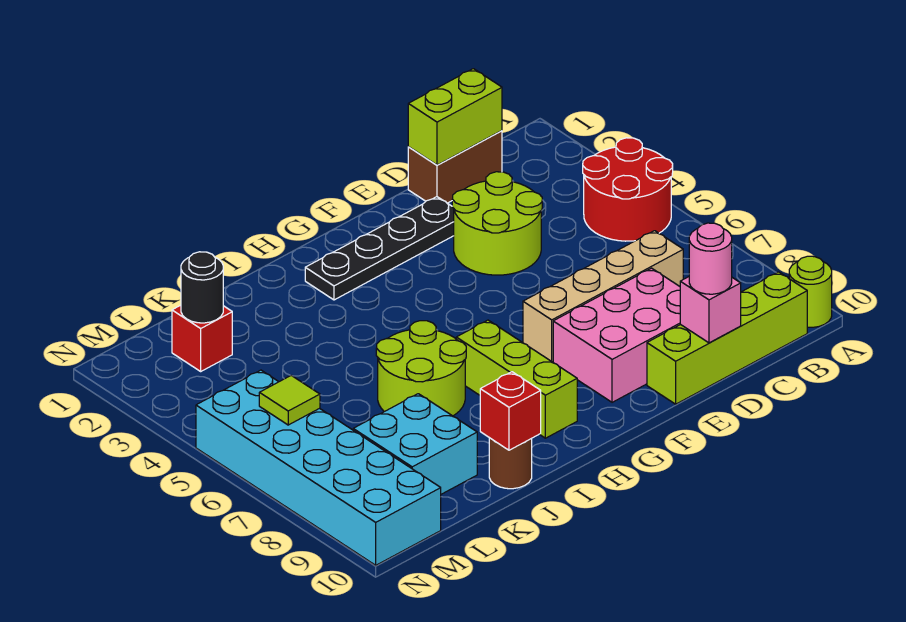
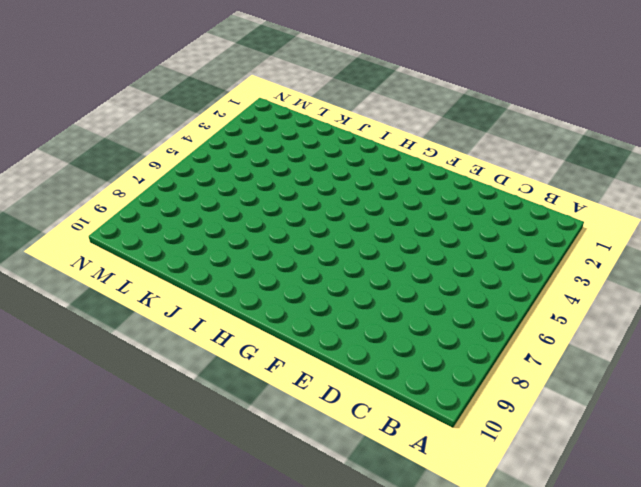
none -> red round brick A4:B5 level 1
none -> lime round brick A10 level 1
none -> lime brick B10:E10 level 1

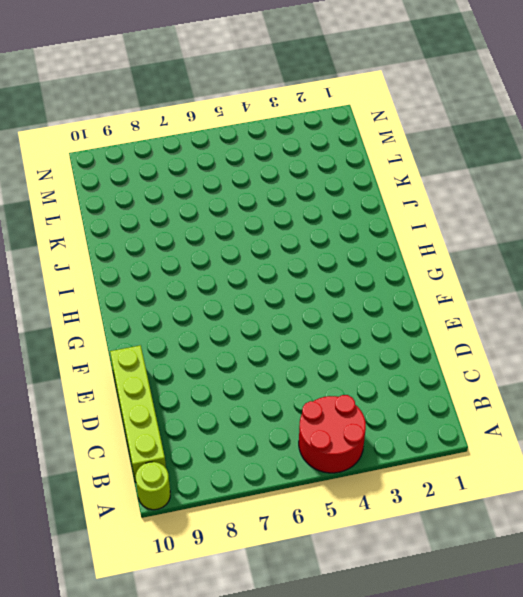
none -> brown brick C1:D1 level 1
none -> tan brick C7:F7 level 1
none -> lime round brick D3:E4 level 1

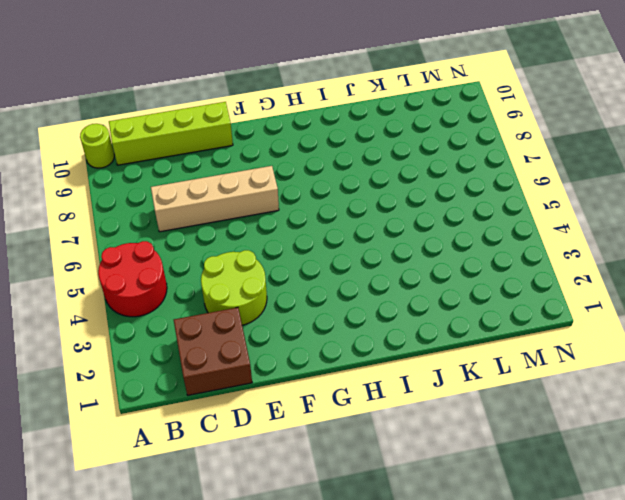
brown brick C1:D2 level 1 -> brown brick C1:D1 level 1
none -> pink brick D8:F9 level 1
none -> black plate E2:H2 level 1
none -> lime brick H7:H9 level 1

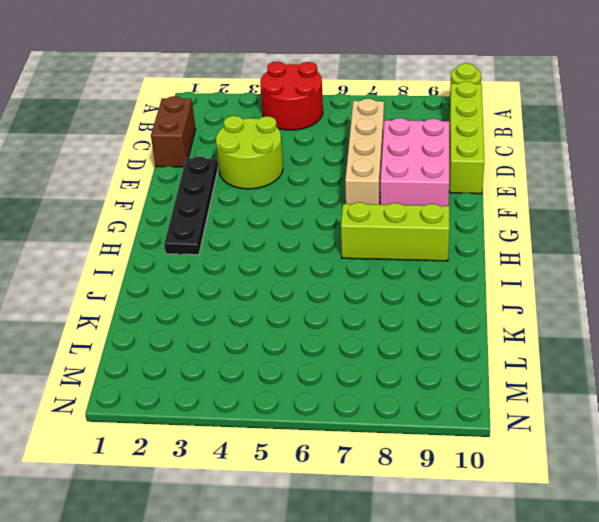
none -> lime round brick I6:J7 level 1
none -> brown round brick J10 level 1
none -> cyan brick K8:L9 level 1

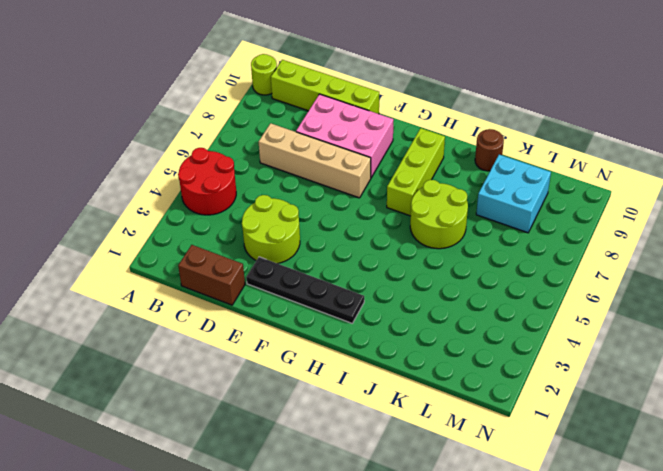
none -> red brick L2 level 1
none -> cyan brick M5:N10 level 1
none -> lime brick C1:D1 level 2

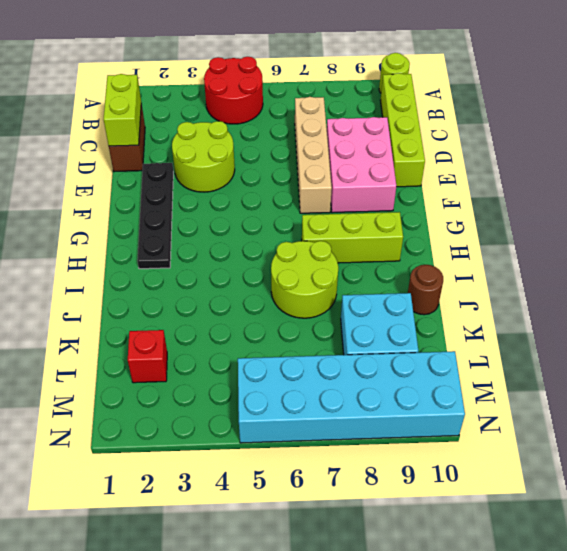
none -> pink brick D10 level 2
none -> red brick J10 level 2
none -> black round brick L2 level 2

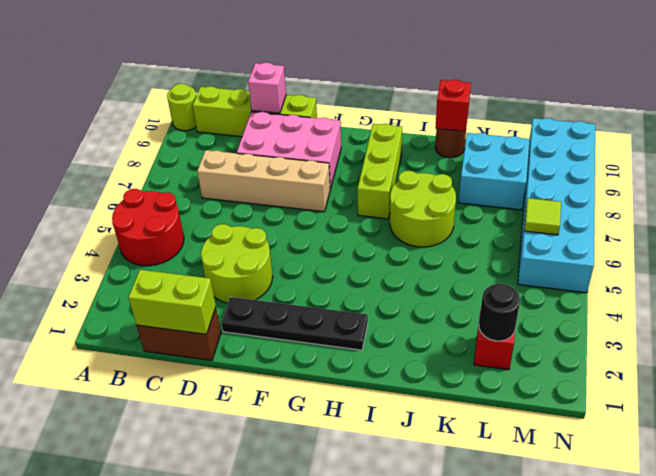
none -> pink round brick D10 level 3

